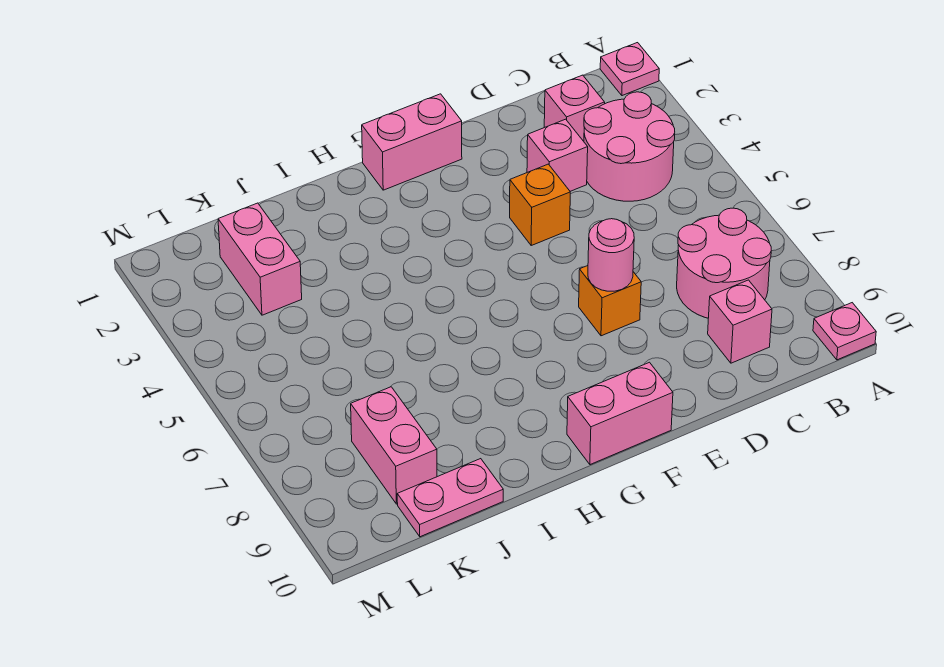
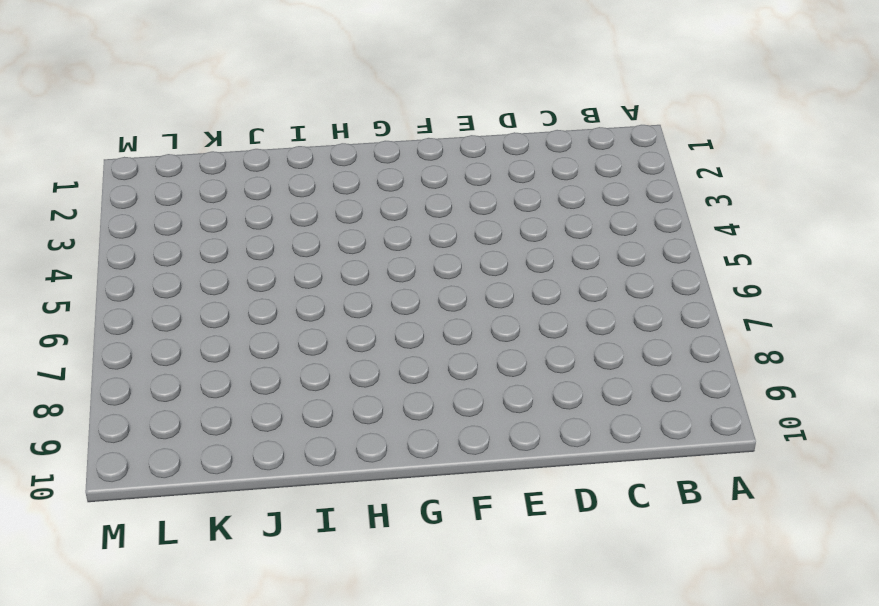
none -> pink plate A1 level 1
none -> pink plate A10 level 1
none -> pink round brick B3:C4 level 1

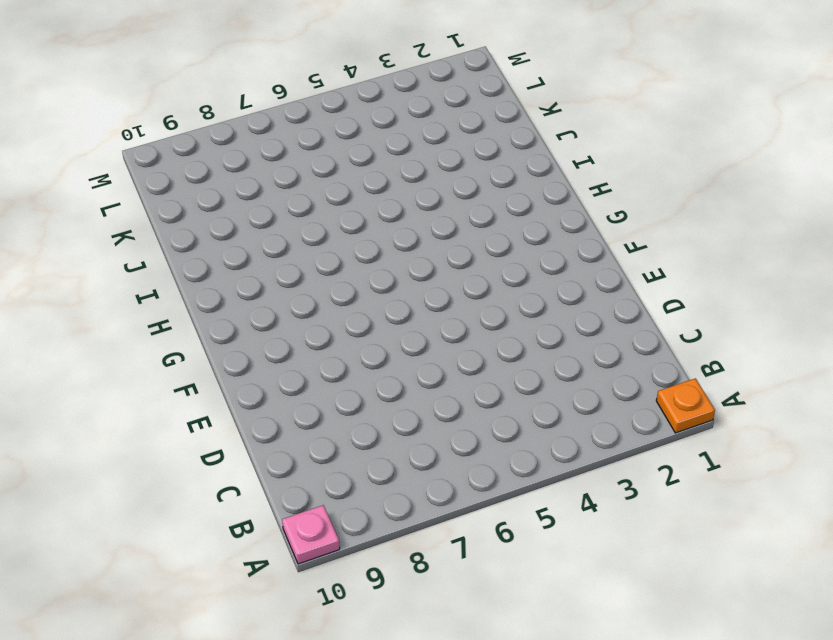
orange plate A1 level 1 -> pink plate A1 level 1
none -> pink round brick B3:C4 level 1
none -> pink round brick B7:C8 level 1
none -> pink brick C2 level 1

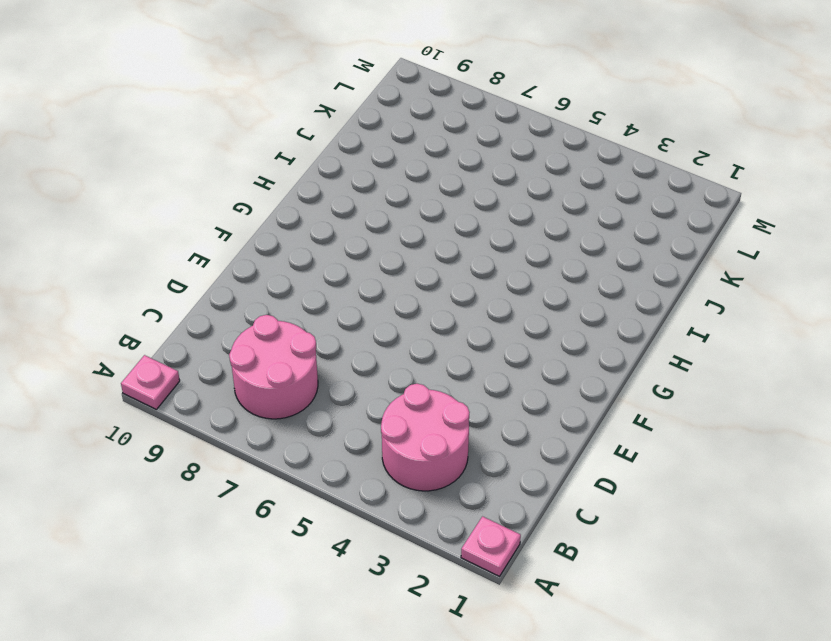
none -> pink brick C2 level 1
none -> pink brick C9 level 1
none -> pink brick D3 level 1

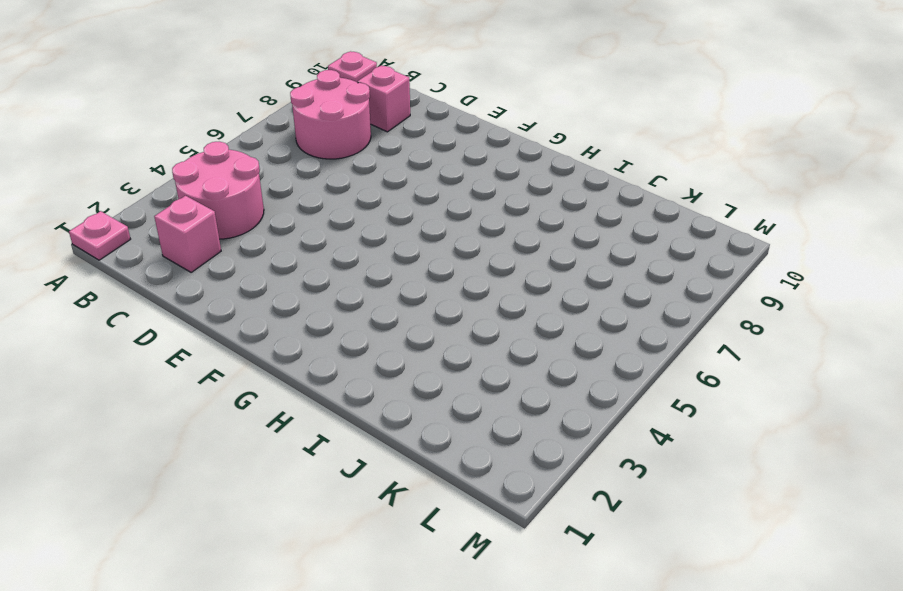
none -> pink brick D3 level 1
none -> orange brick E4 level 1
none -> orange brick E7 level 1

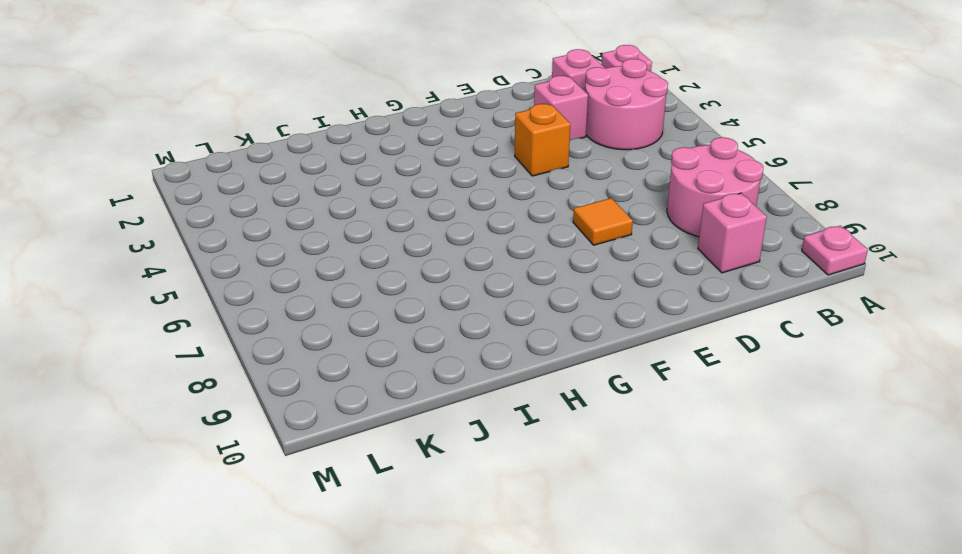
orange tile E7 level 1 -> orange brick E7 level 1
none -> pink brick F1:G1 level 1
none -> pink brick F10:G10 level 1
none -> pink plate J10:K10 level 1

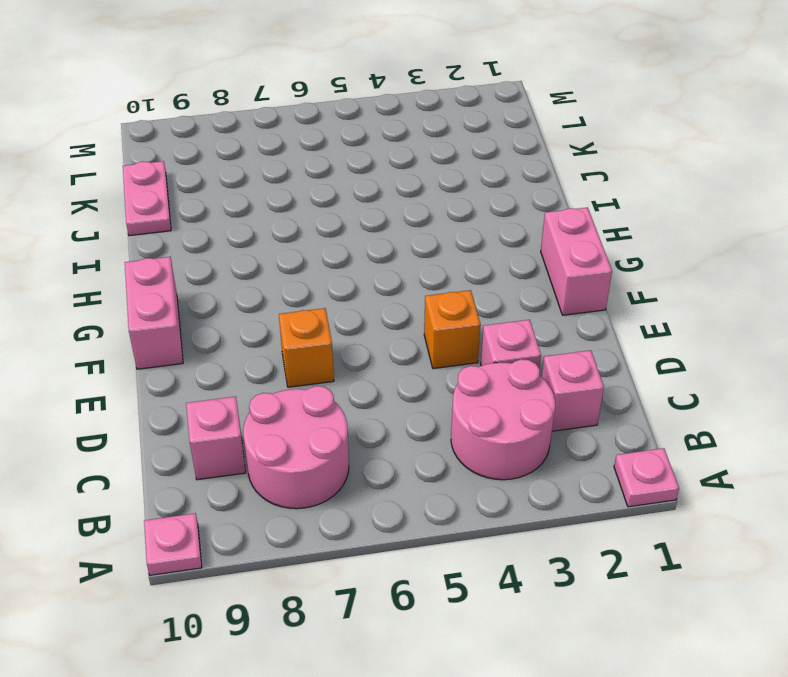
none -> pink brick K2:K3 level 1
none -> pink brick K8:K9 level 1
none -> pink round brick E7 level 2

